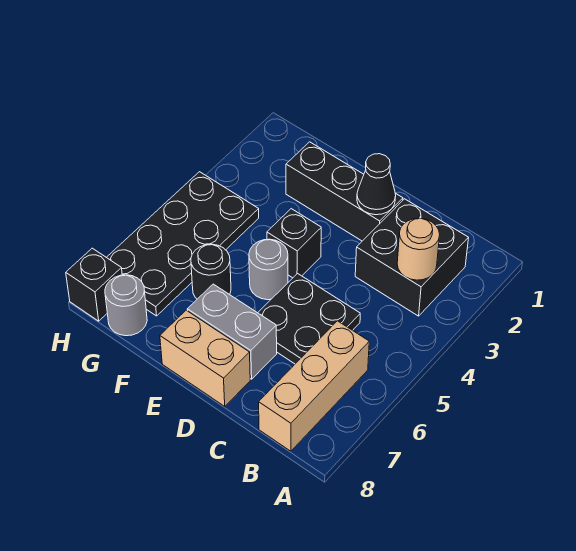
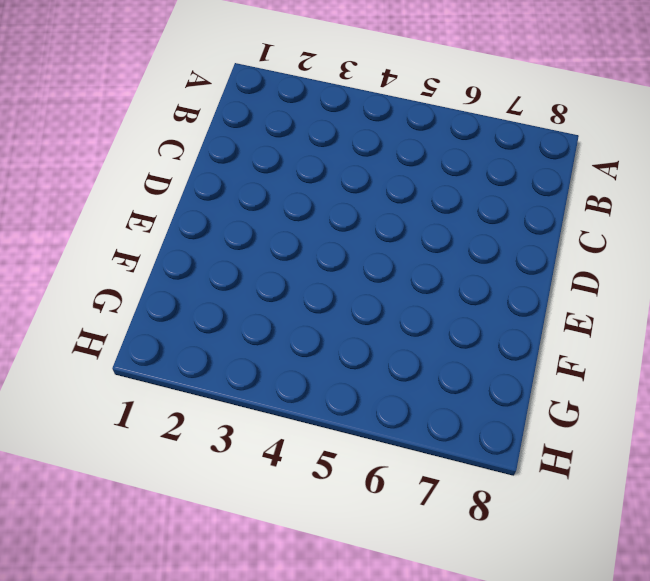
none -> black brick B2:C3 level 1
none -> tan brick B6:B8 level 1
none -> black plate C5:D6 level 1

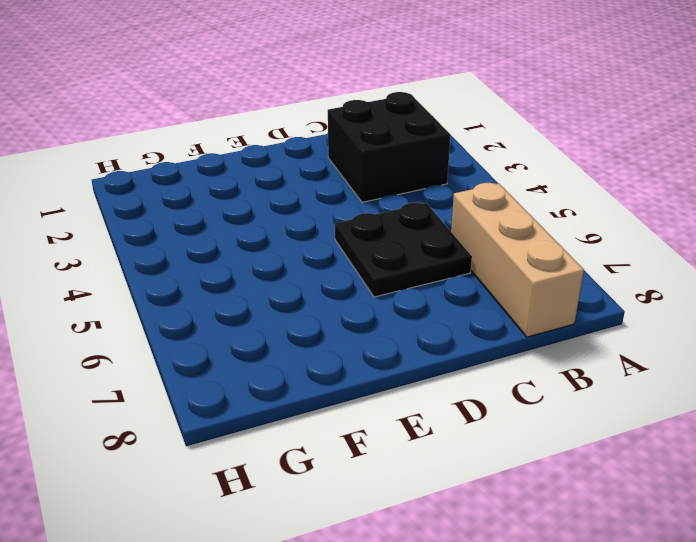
none -> black brick D2:F2 level 1
none -> grey brick D7:E7 level 1
none -> tan brick D8:E8 level 1

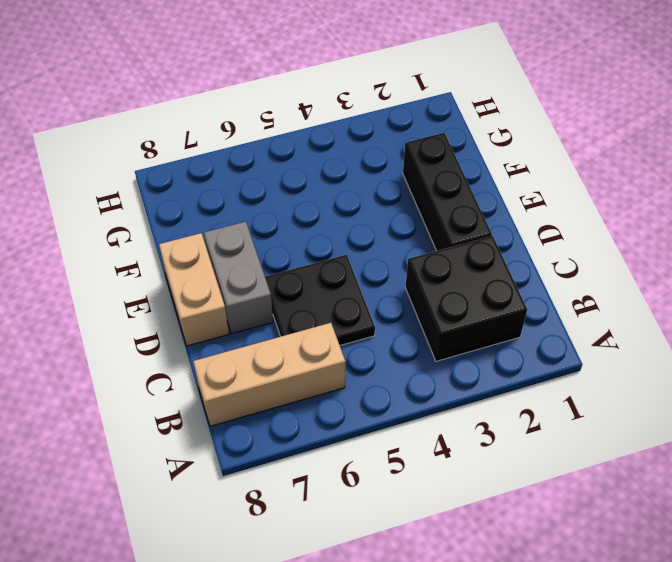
none -> black brick E4 level 1
none -> grey round brick E5 level 1
none -> black round brick F6 level 1

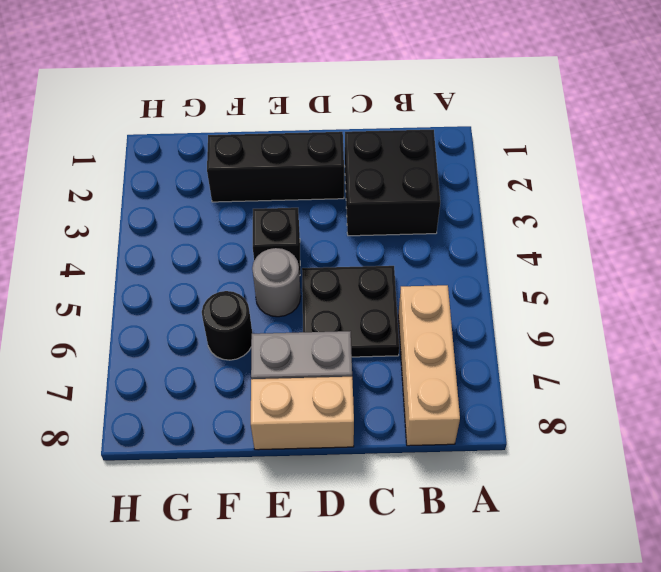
none -> black plate G4:H7 level 1
none -> grey round brick G8 level 1
none -> black brick H8 level 1

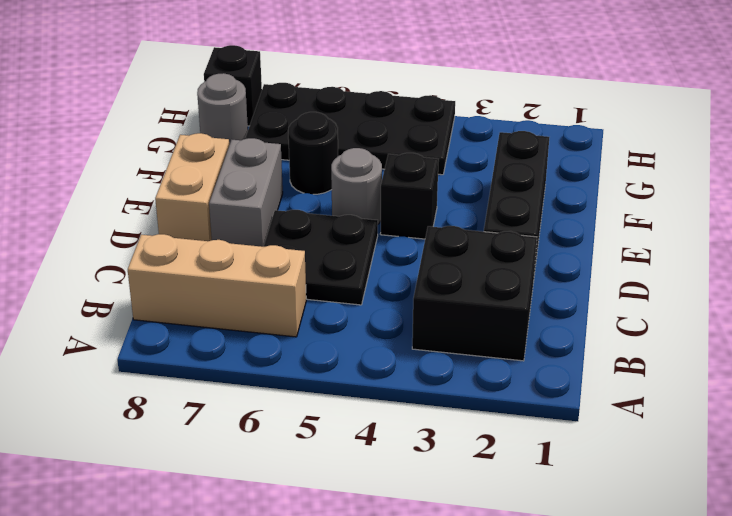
none -> tan round brick B3 level 2
none -> black cone D2 level 2

